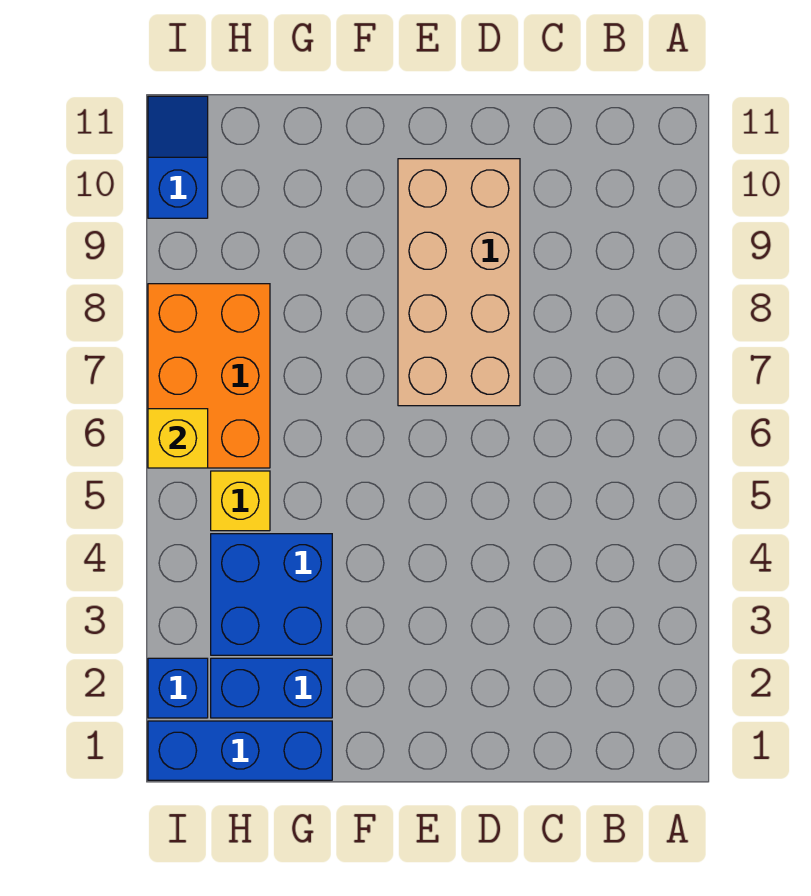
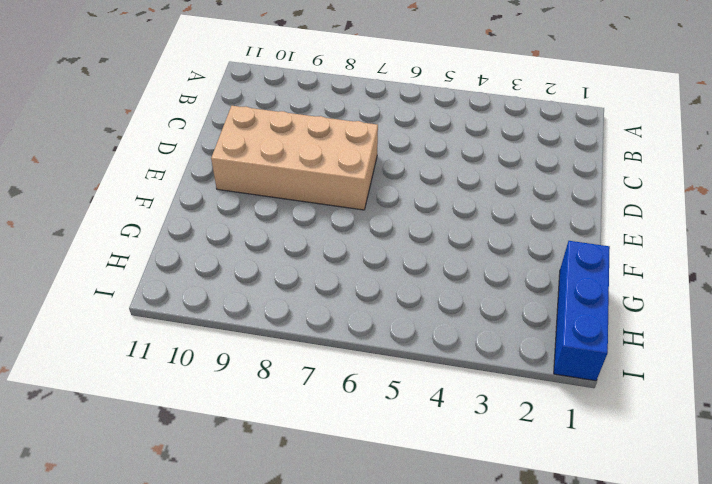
none -> blue brick G2:H2 level 1
none -> blue brick G3:H4 level 1

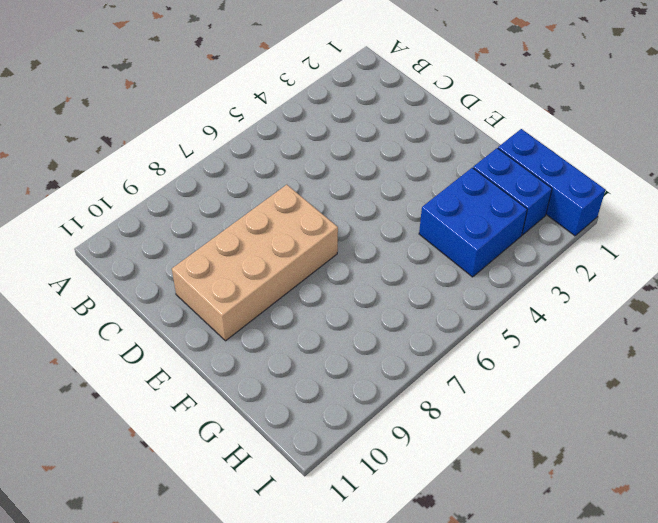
none -> yellow brick H5 level 1
none -> orange brick H6:I8 level 1

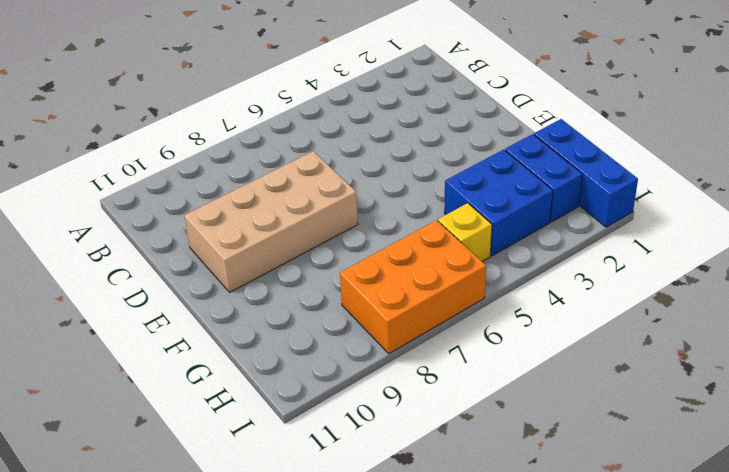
none -> blue brick I2 level 1
none -> blue slope I10:I11 level 1 top 10

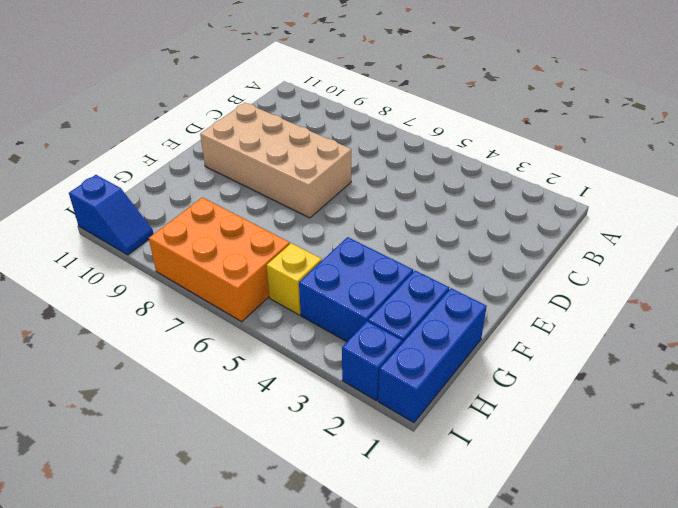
blue slope I10:I11 level 1 top 11 -> blue slope I10:I11 level 1 top 10
none -> yellow brick I6 level 2

